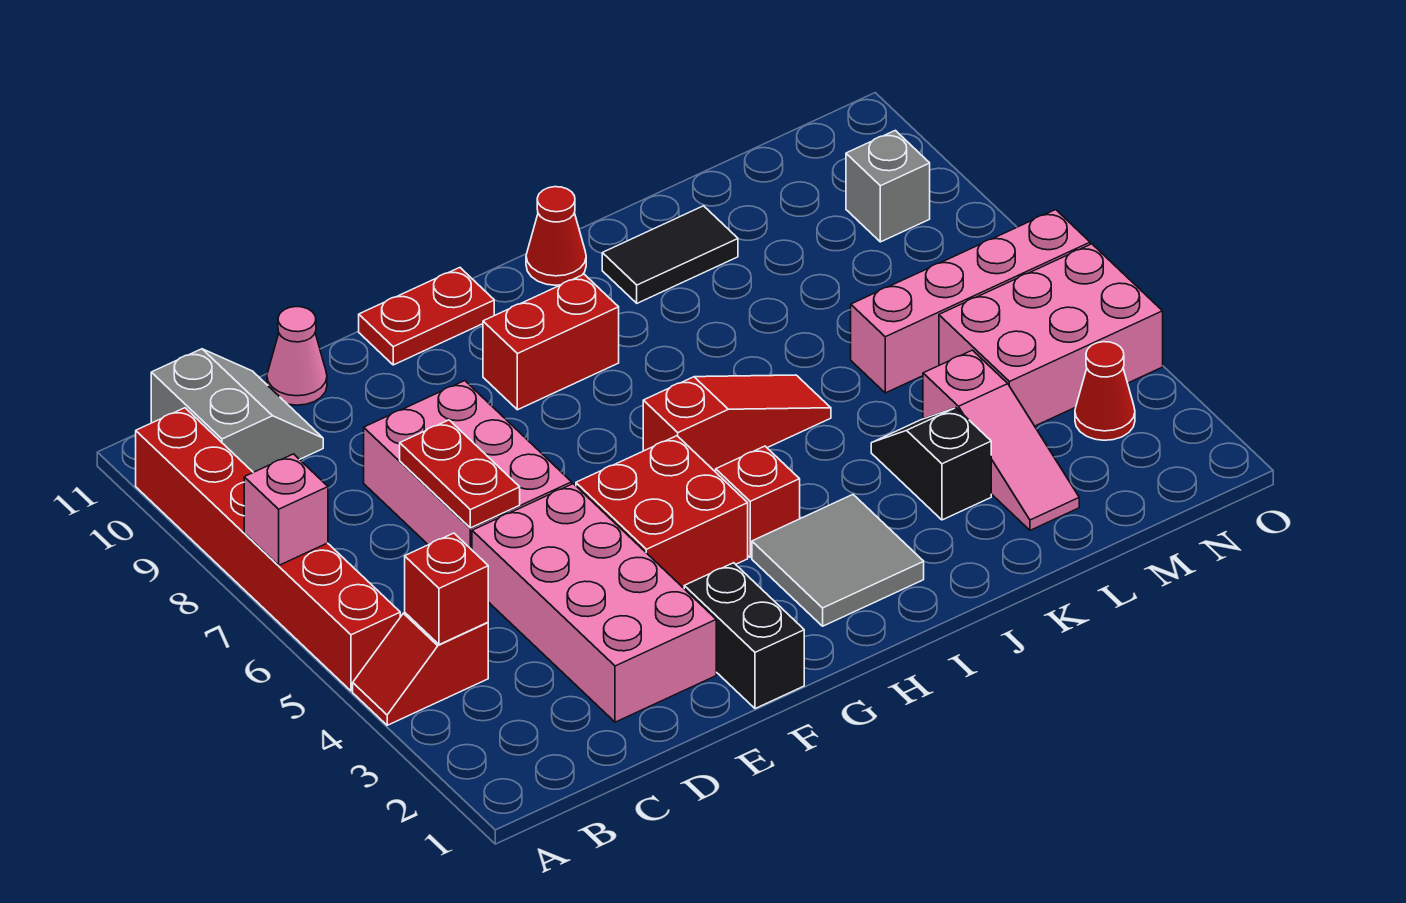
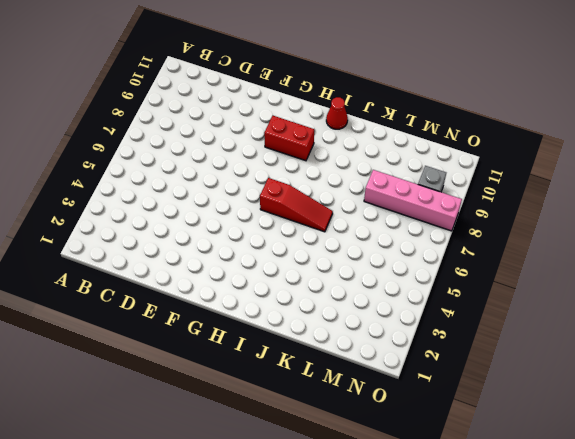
pink brick L8:O8 level 1 -> pink brick L6:O6 level 1
none -> red slope A4:B4 level 1 top B
none -> red brick A5:A10 level 1
none -> grey slope B10:C11 level 1 top B

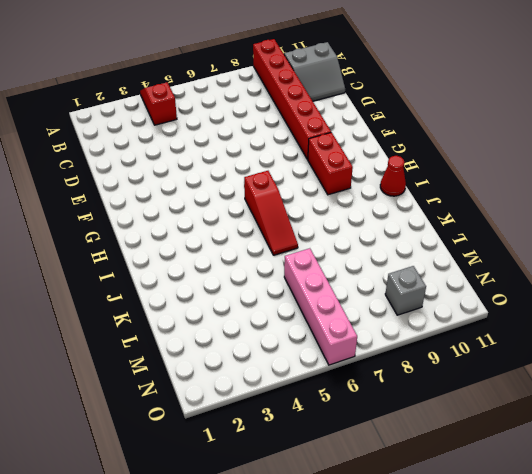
red brick A9:F9 level 1 -> red brick A5:A10 level 1
none -> pink brick D2:E5 level 1
none -> pink brick D6:E8 level 1
none -> pink cone D11 level 1

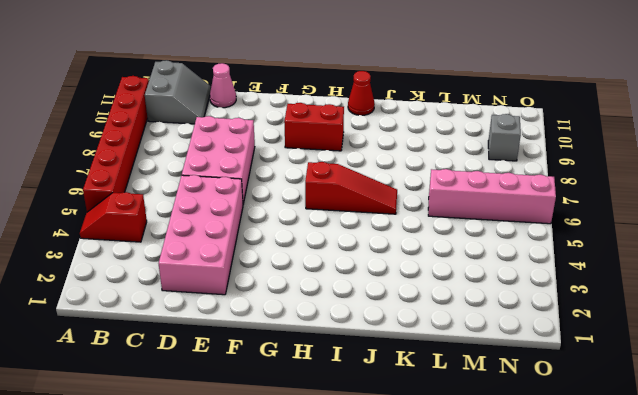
none -> black brick F1:F2 level 1
none -> red brick F4:G5 level 1
none -> red plate F11:G11 level 1

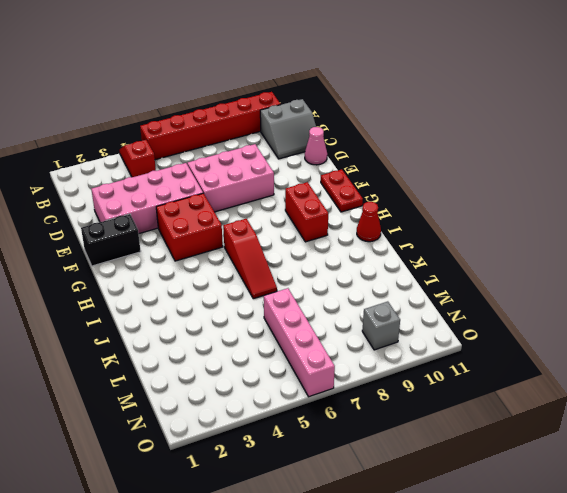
none -> grey tile H2:I3 level 1
none -> red brick H4 level 1
none -> black tile J10:K10 level 1

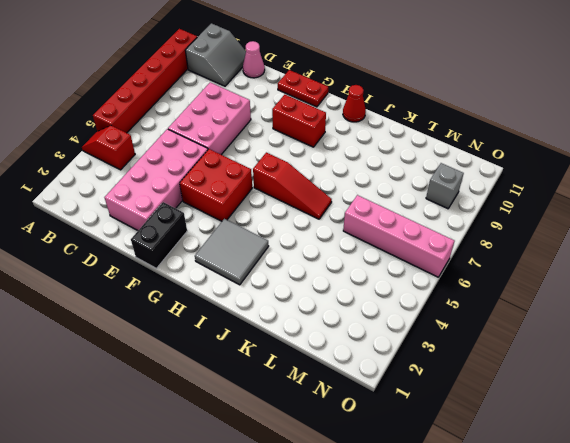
none -> red brick H4 level 1
none -> black tile J10:K10 level 1
none -> black slope K3:K4 level 1 top 3

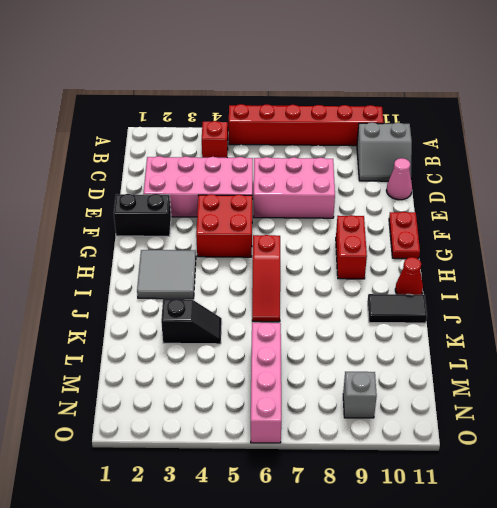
black tile J10:J11 level 1 -> black tile J10:K10 level 1
none -> red brick H4 level 1
none -> pink slope L2:L4 level 1 top 4
none -> pink brick M4:O5 level 1

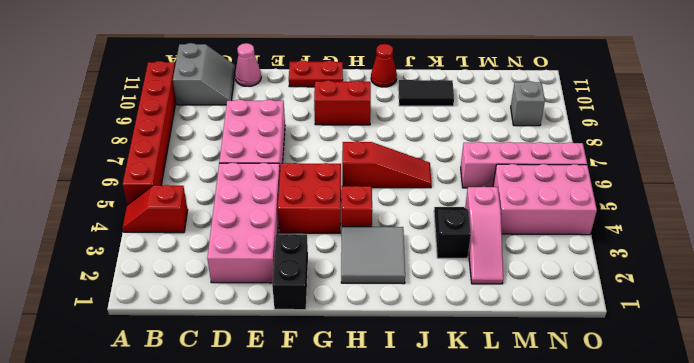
none -> red cone N3 level 1
none -> pink brick A7 level 2
none -> red brick B4 level 2

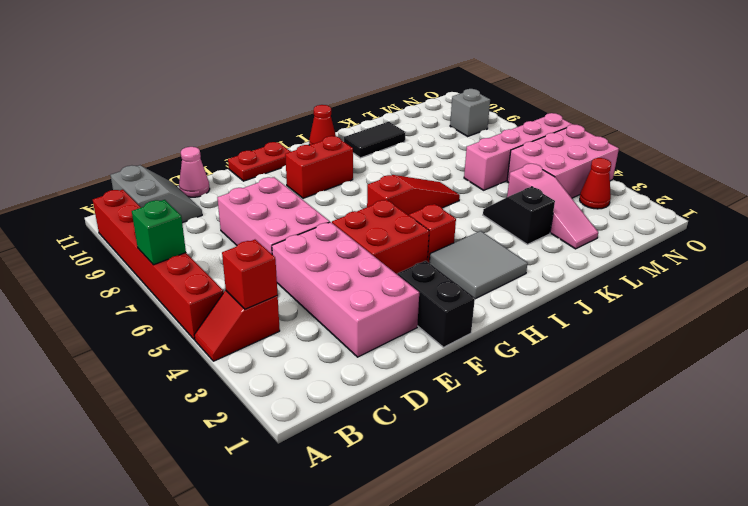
green brick A7 level 2 -> pink brick A7 level 2
none -> red plate D6:D7 level 2

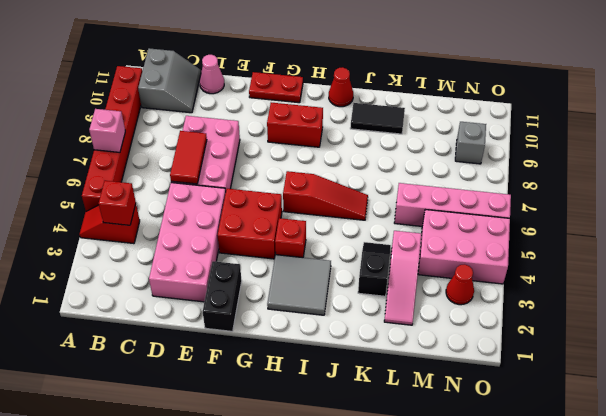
red tile D6:D7 level 2 -> red plate D6:D7 level 2

